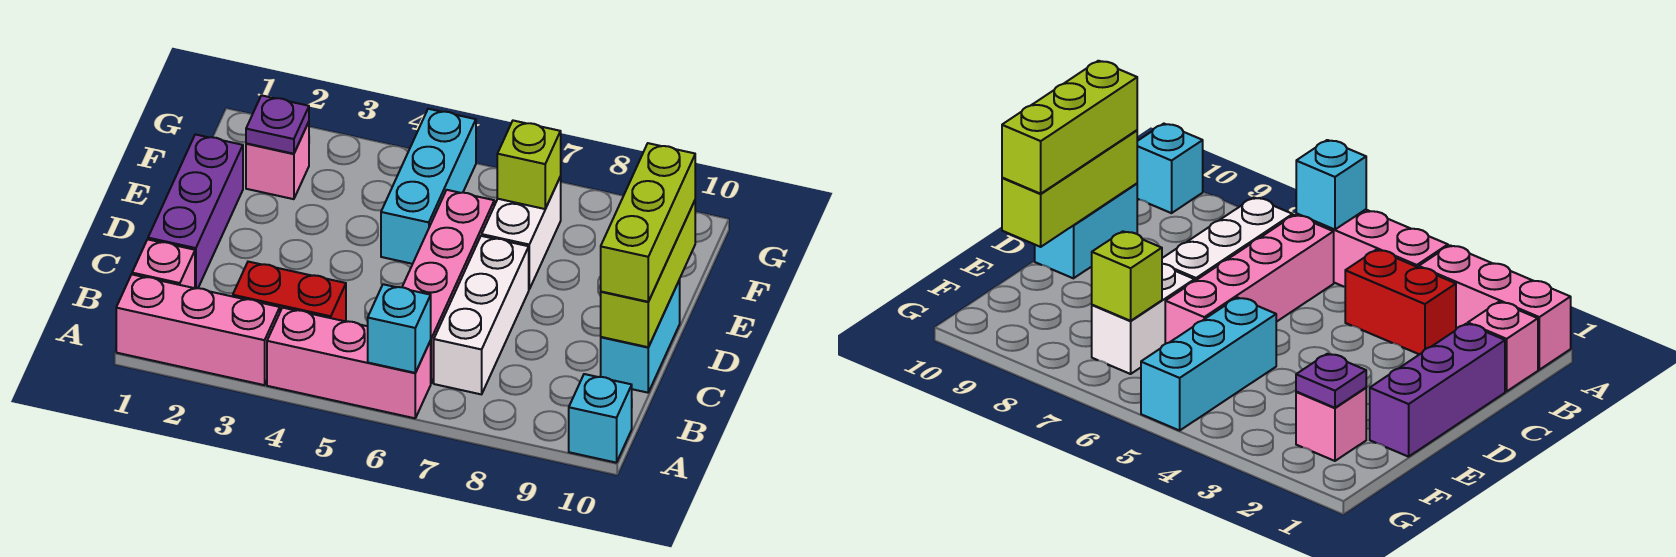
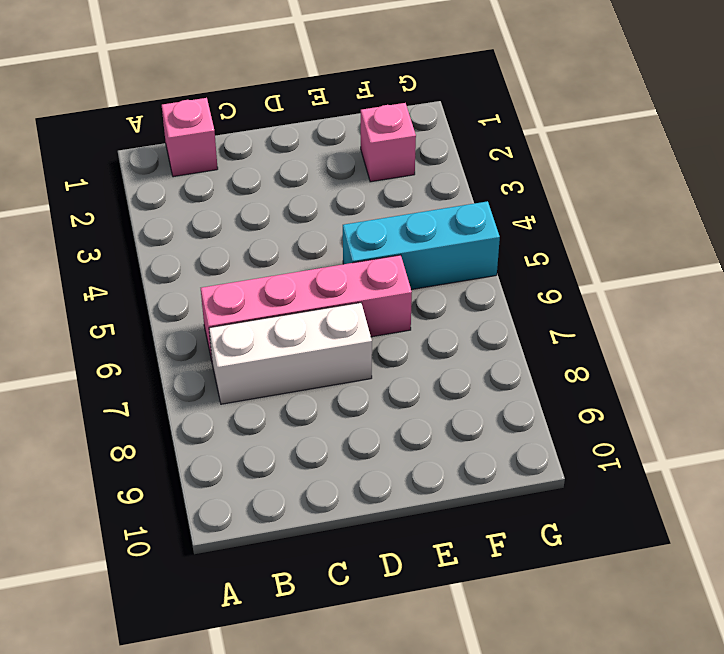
none -> pink brick A1:A3 level 1
none -> pink brick A4:A6 level 1
none -> cyan brick A10 level 1

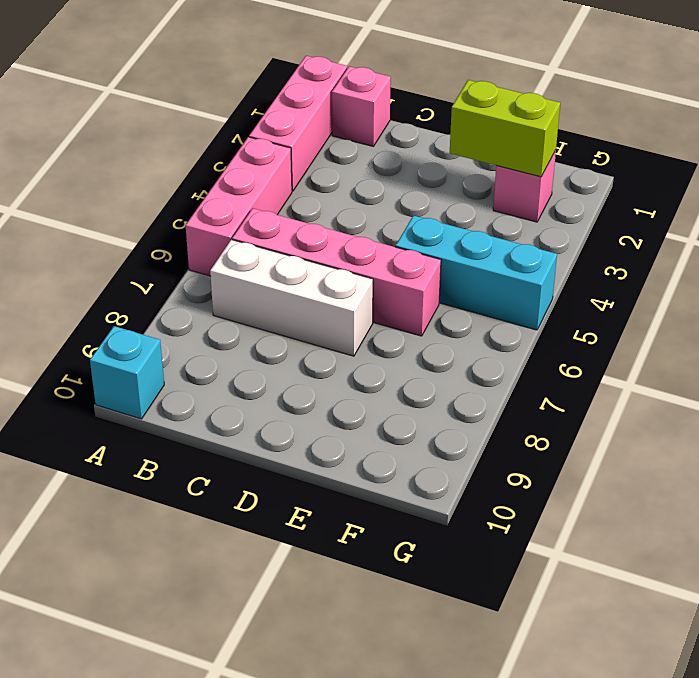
lime brick E2:F2 level 2 -> purple plate F2 level 2
none -> red brick B3:B4 level 1
none -> purple brick C1:E1 level 1
none -> cyan brick C10:D10 level 1

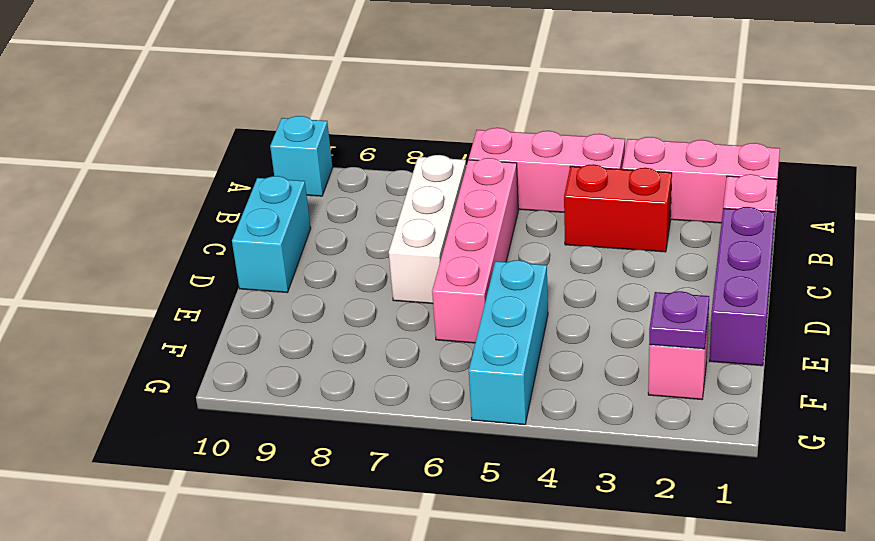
none -> white brick E7:F7 level 1
none -> cyan brick A6 level 2
none -> lime brick C10:E10 level 2

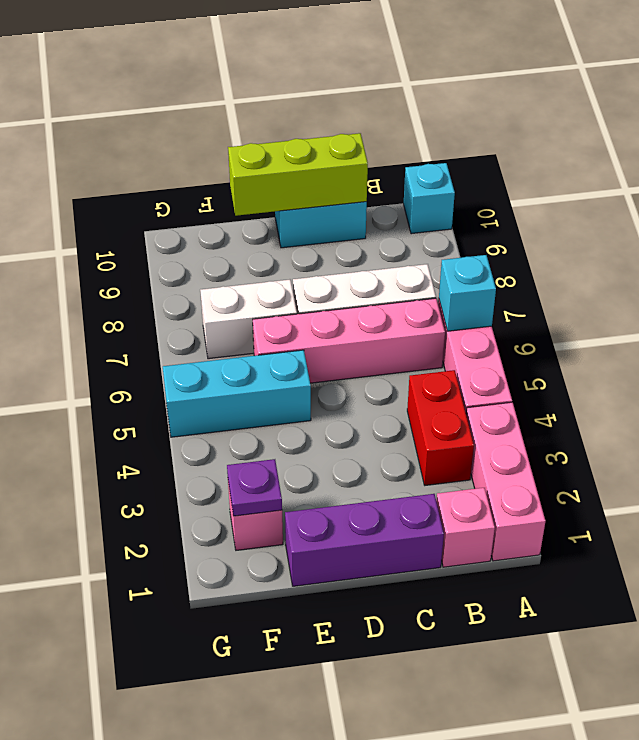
none -> lime brick F7 level 2
none -> lime brick C10:E10 level 3

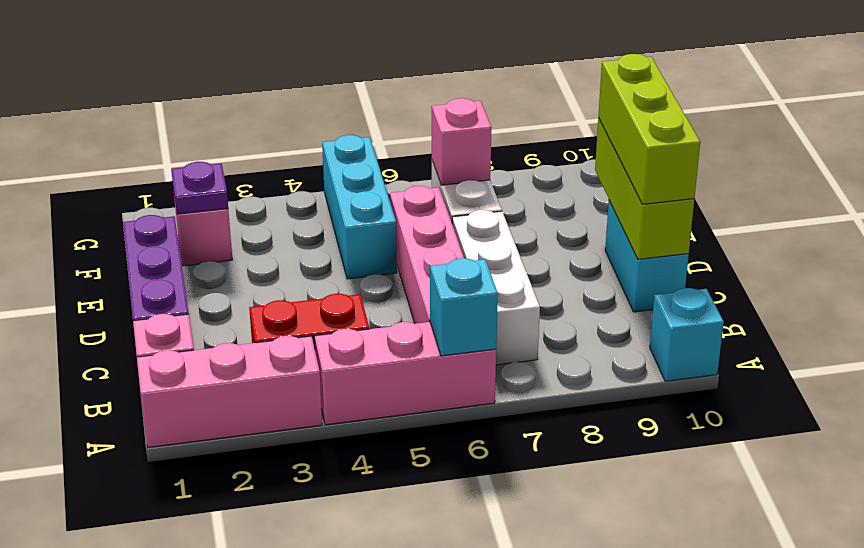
pink brick F7 level 2 -> lime brick F7 level 2

